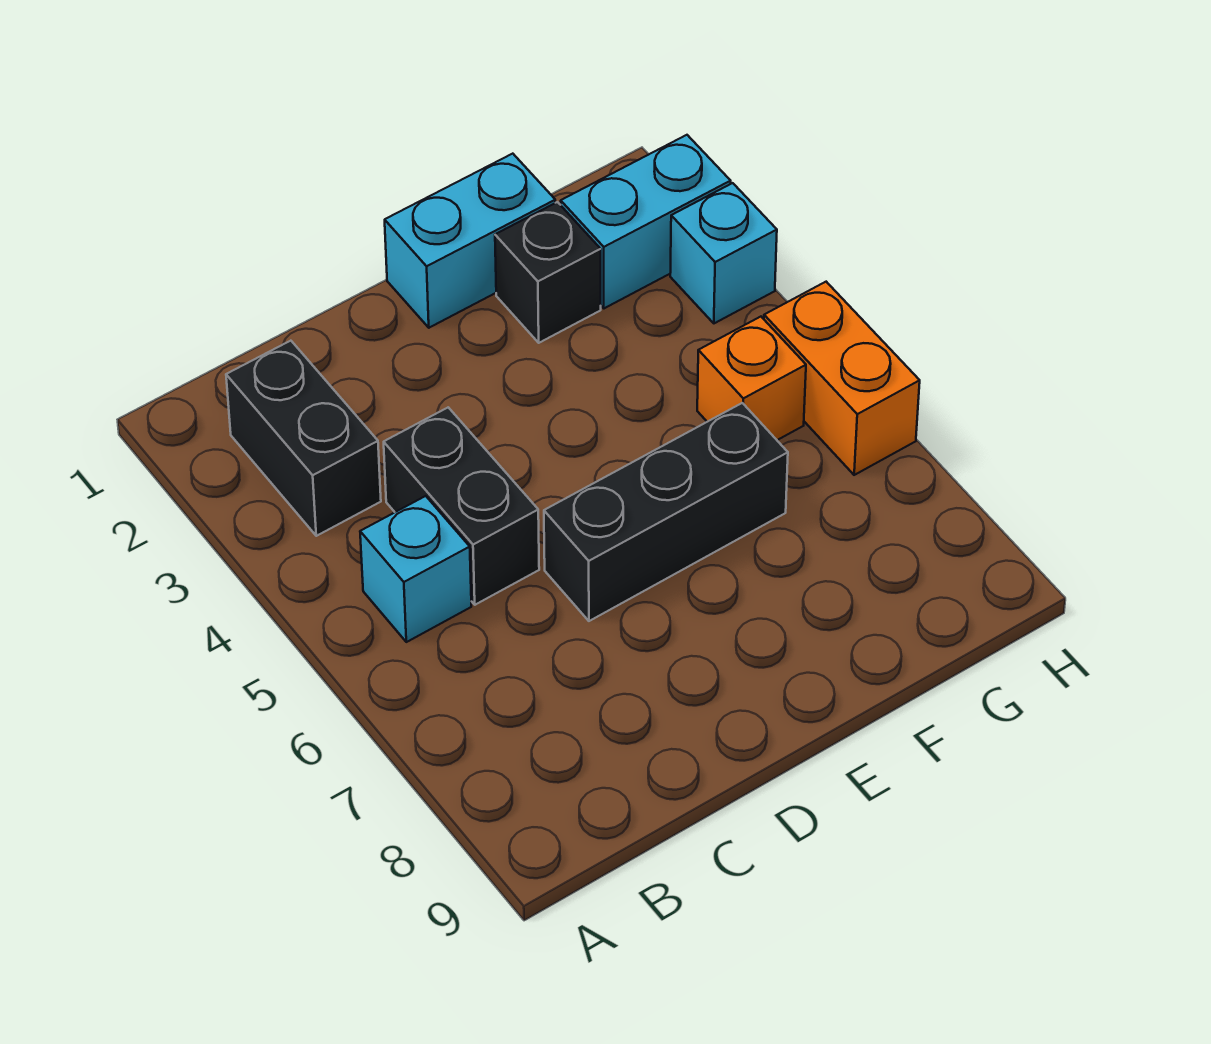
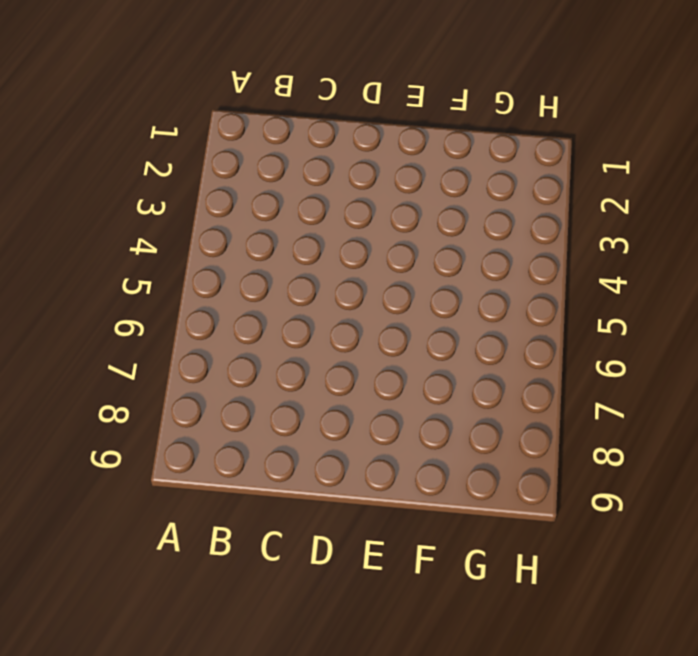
none -> black brick B2:B3 level 1
none -> cyan brick B5 level 1

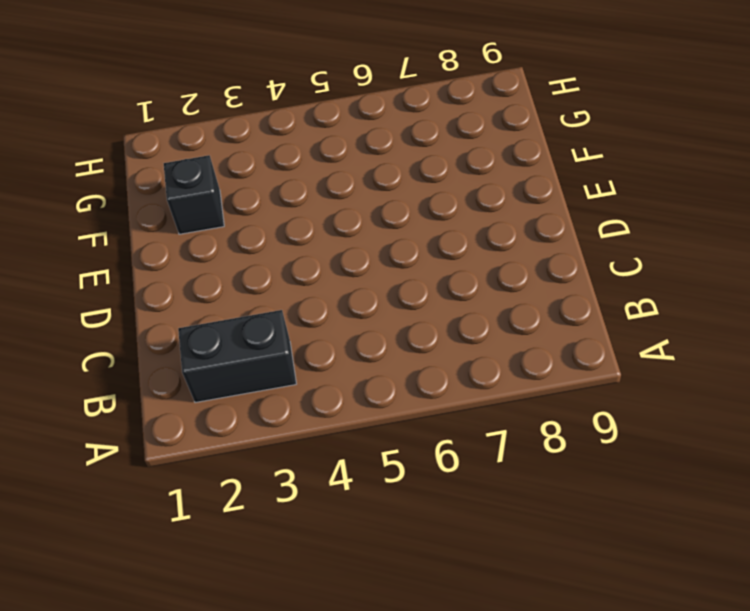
none -> cyan brick B5 level 1
none -> black brick C4:C5 level 1

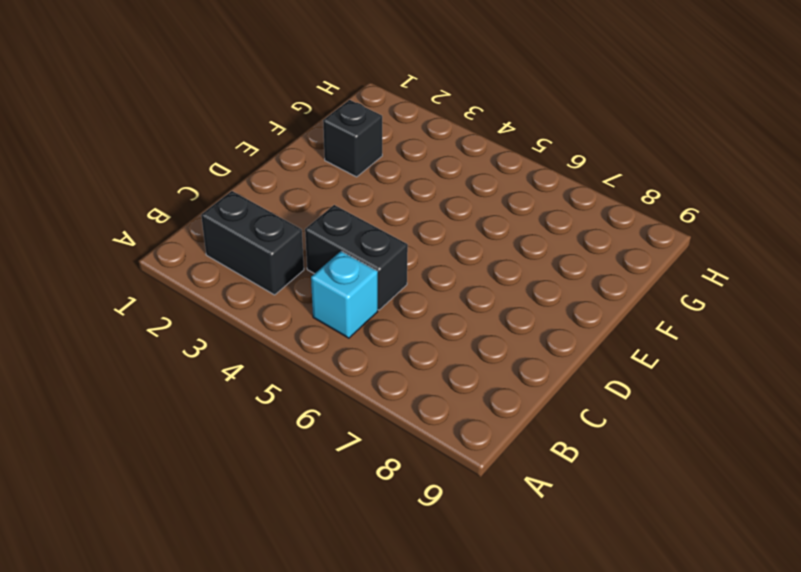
none -> black brick D6:F6 level 1
none -> cyan brick E1:F1 level 1

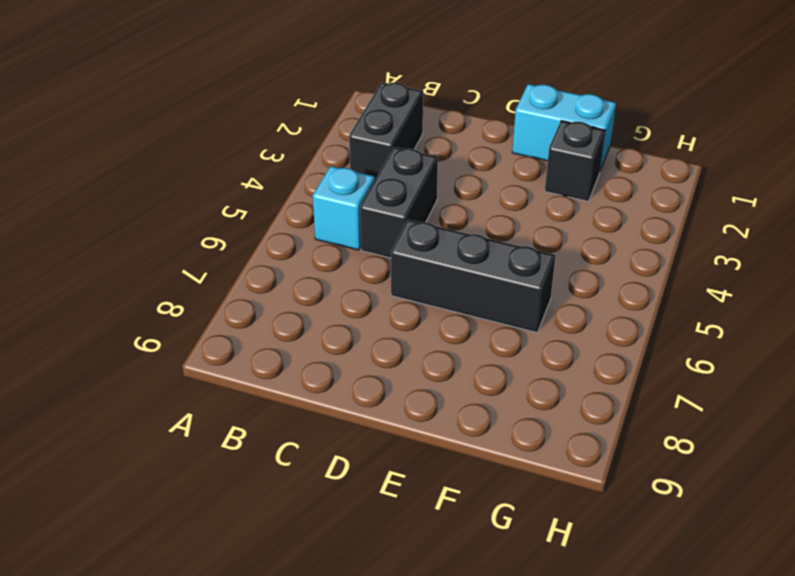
none -> cyan brick G2:H2 level 1
none -> orange brick G5 level 1

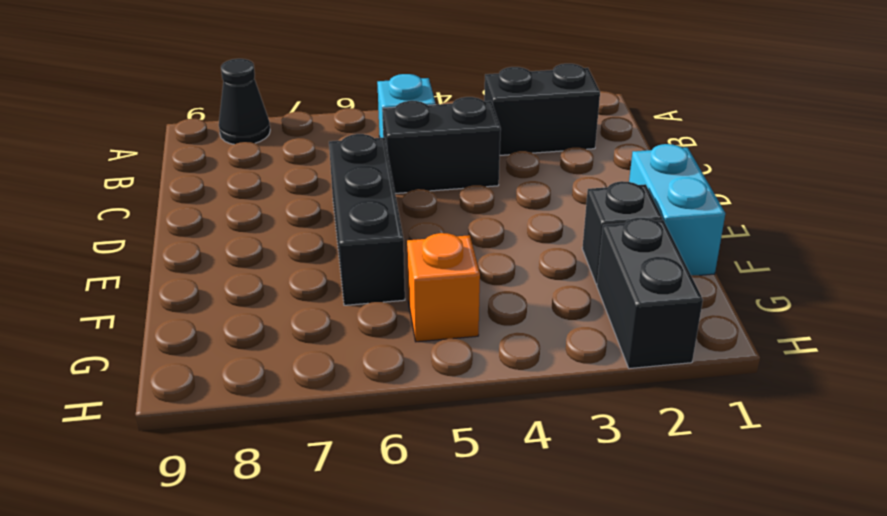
black cone A8 level 1 -> none
black brick G2:H2 level 1 -> cyan brick G2:H2 level 1
none -> cyan brick H3 level 1
none -> orange brick H5:H6 level 1

